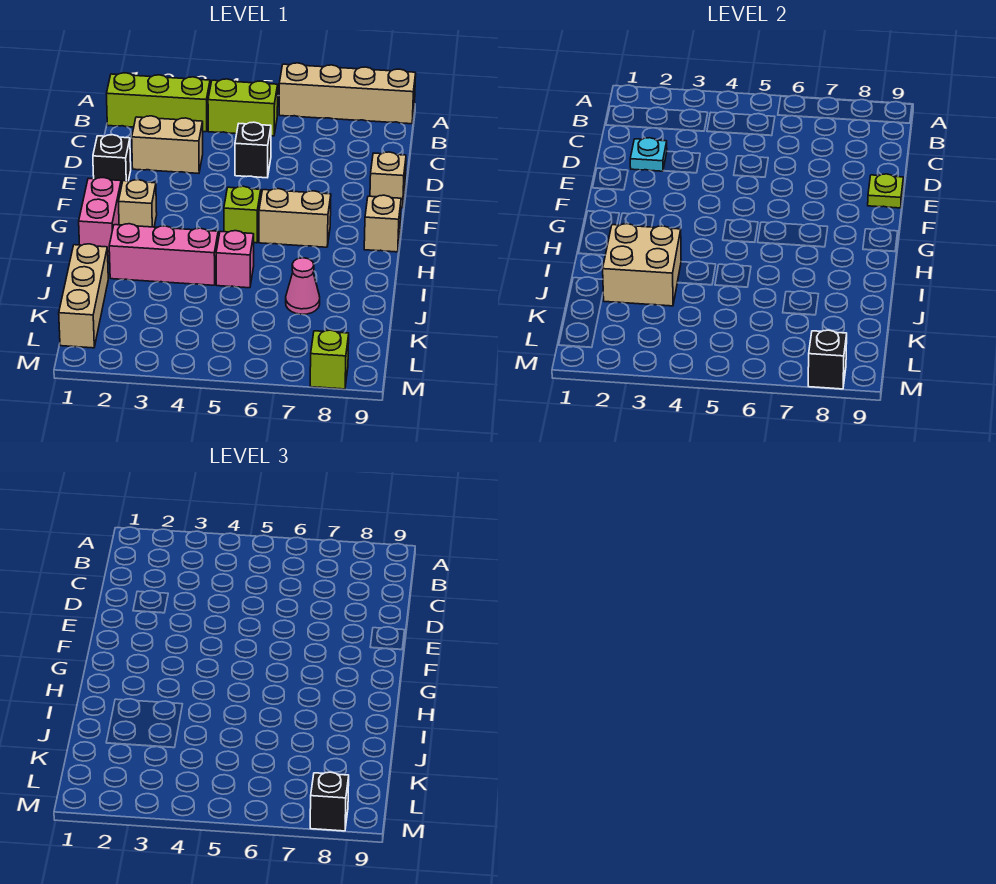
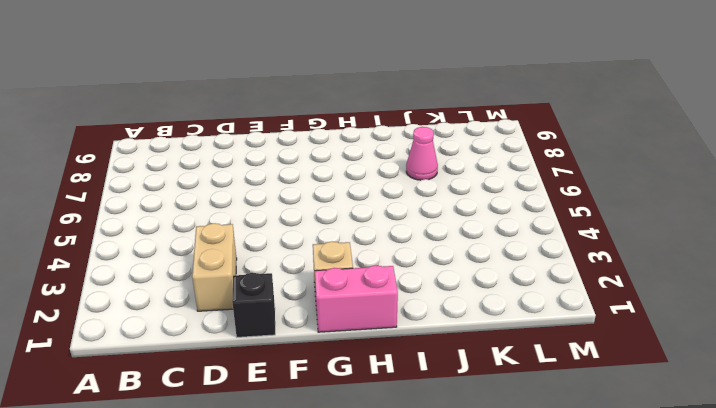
none -> tan brick A6:A9 level 1
none -> lime brick B1:B3 level 1
none -> lime brick B4:B5 level 1

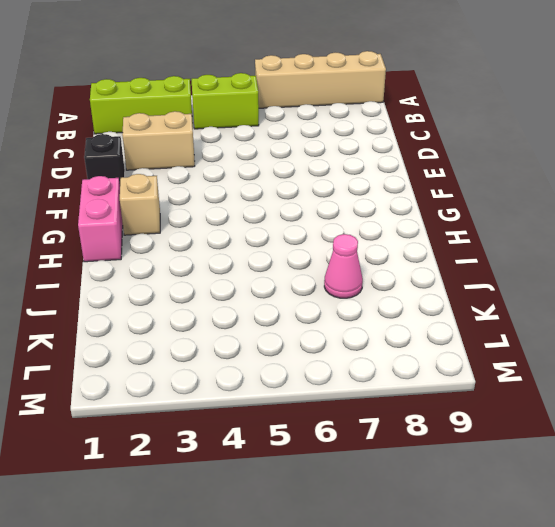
none -> black brick D5 level 1
none -> tan brick E9 level 1
none -> lime brick G5 level 1

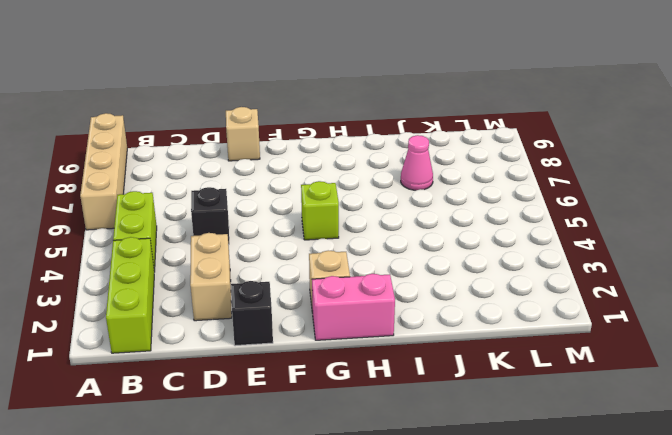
none -> tan brick G6:G7 level 1
none -> tan brick G9 level 1
none -> pink brick I2:I4 level 1

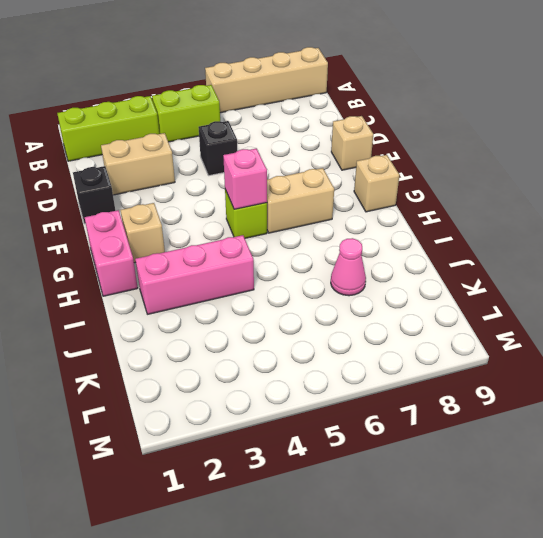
pink brick G5 level 2 -> pink brick I5 level 1
none -> tan brick J1:L1 level 1
none -> lime brick M8 level 1
none -> cyan plate D2 level 2

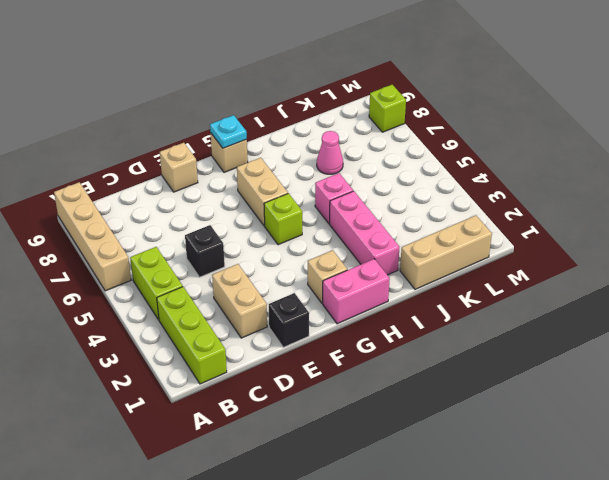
cyan plate G9 level 2 -> cyan plate D2 level 2
none -> lime plate E9 level 2
none -> tan brick I2:J3 level 2
none -> black brick M8 level 2

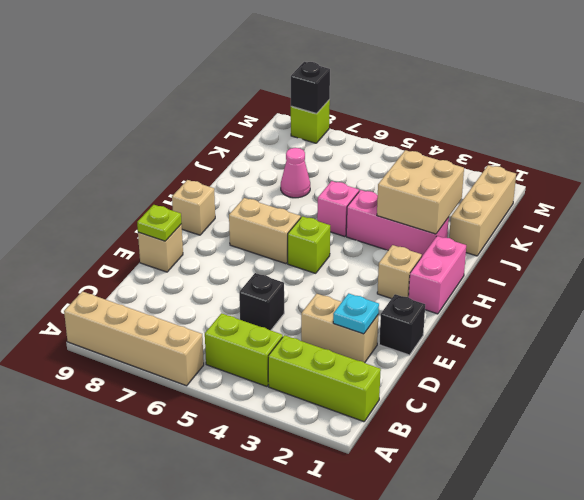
none -> black brick M8 level 3

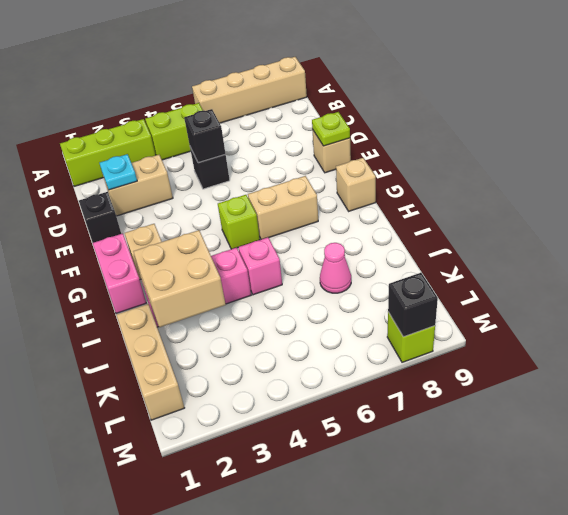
black brick D5 level 2 -> black brick M8 level 3

